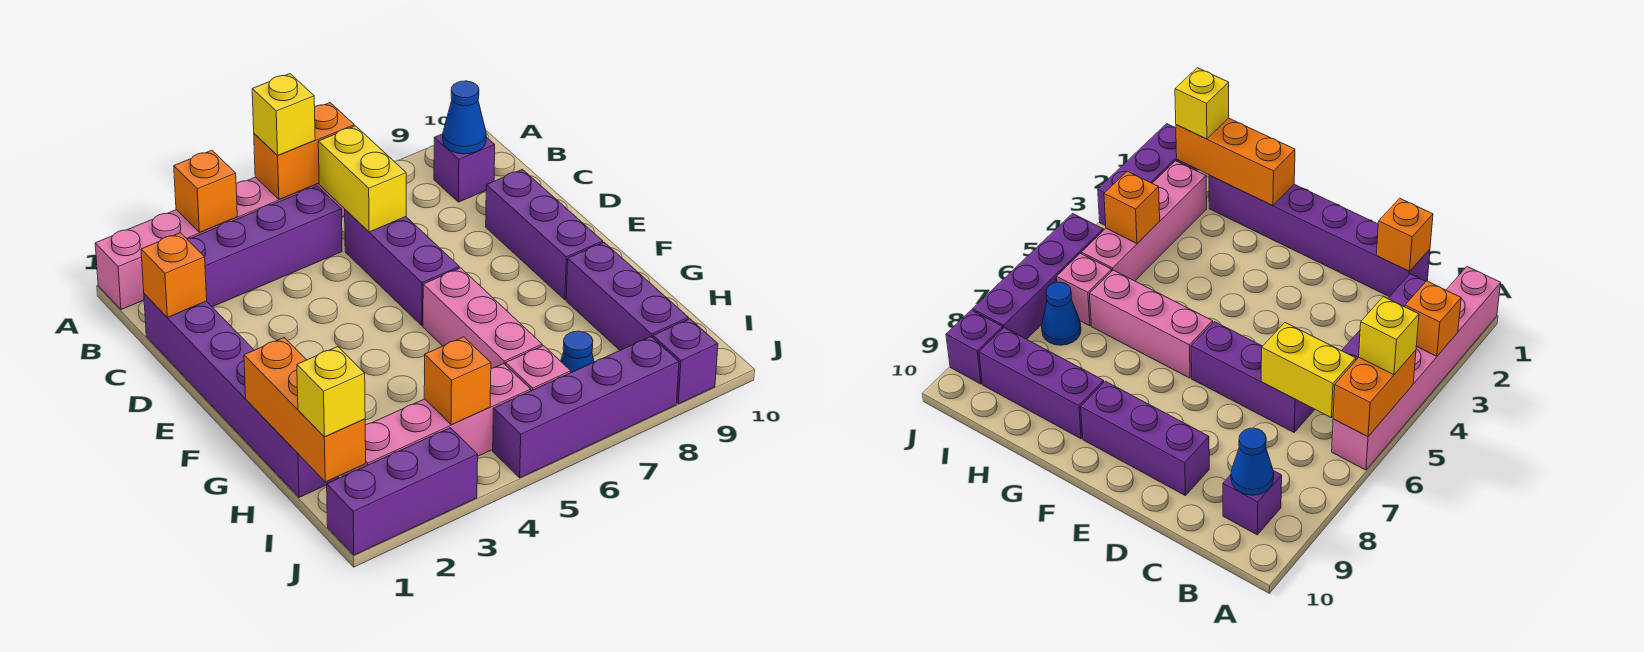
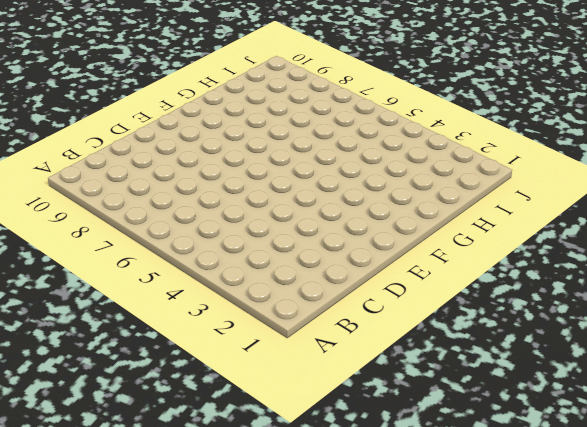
none -> pink brick A1:A6 level 1
none -> purple brick B2:B5 level 1
none -> purple brick B9 level 1

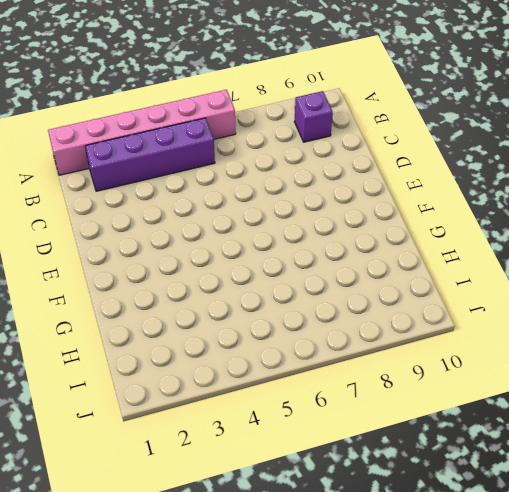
none -> purple brick C1:H1 level 1
none -> purple brick C6:E6 level 1
none -> purple brick D9:F9 level 1

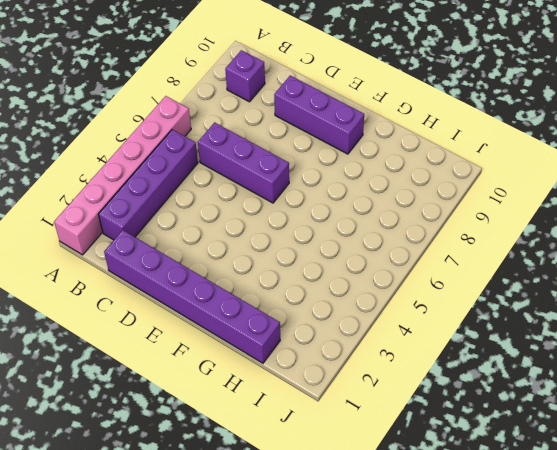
none -> pink brick F6:H6 level 1
none -> purple brick G9:I9 level 1
none -> pink brick I2:I5 level 1

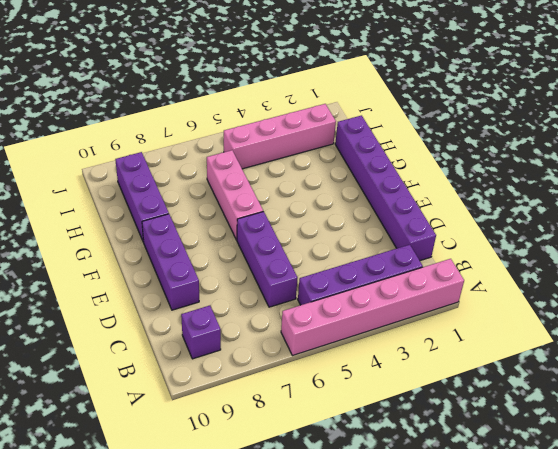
none -> pink brick I6 level 1
none -> blue cone I7 level 1
none -> purple brick J1:J3 level 1

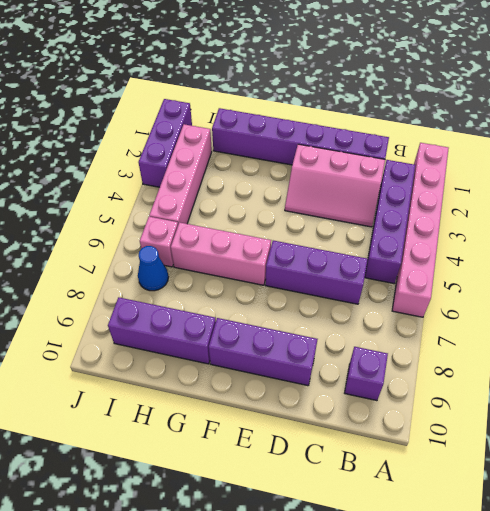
pink slope C2:E3 level 1 top 2 -> none
none -> purple brick J5:J8 level 1
none -> purple brick J9 level 1
none -> orange brick A3 level 2

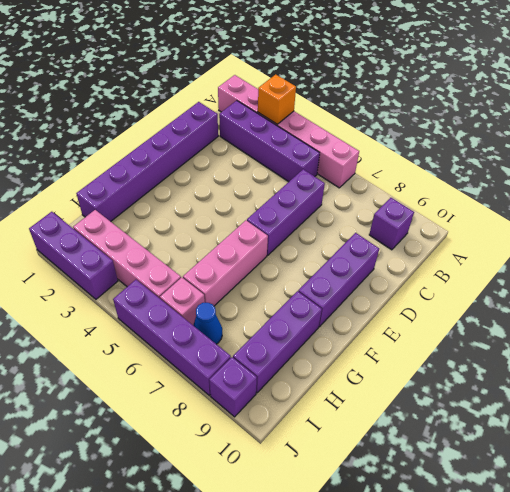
none -> orange brick A5:A6 level 2
none -> yellow brick B6:C6 level 2
none -> blue cone B9 level 2

